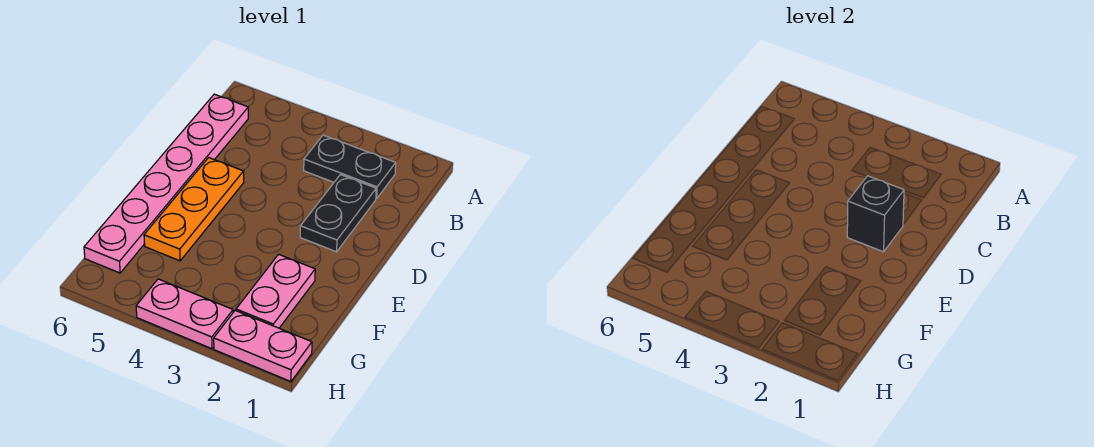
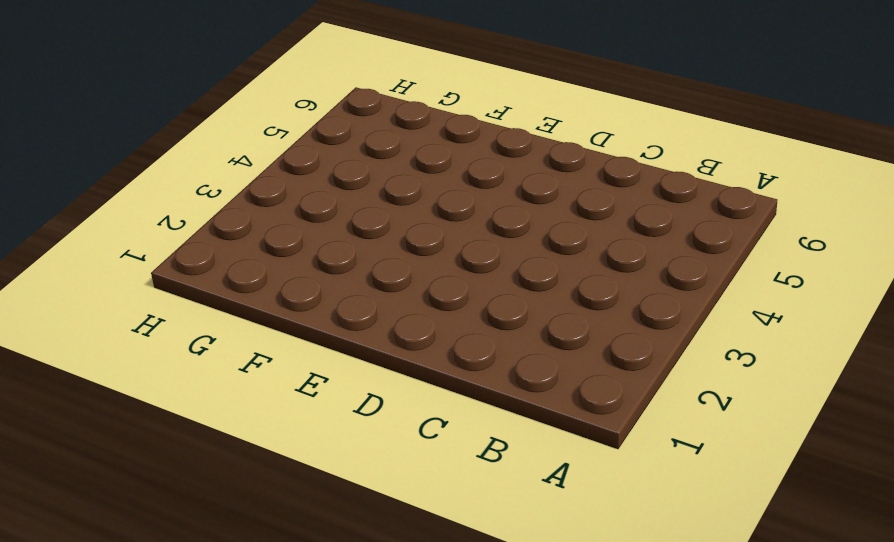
none -> black plate B2:B3 level 1
none -> pink plate B6:G6 level 1

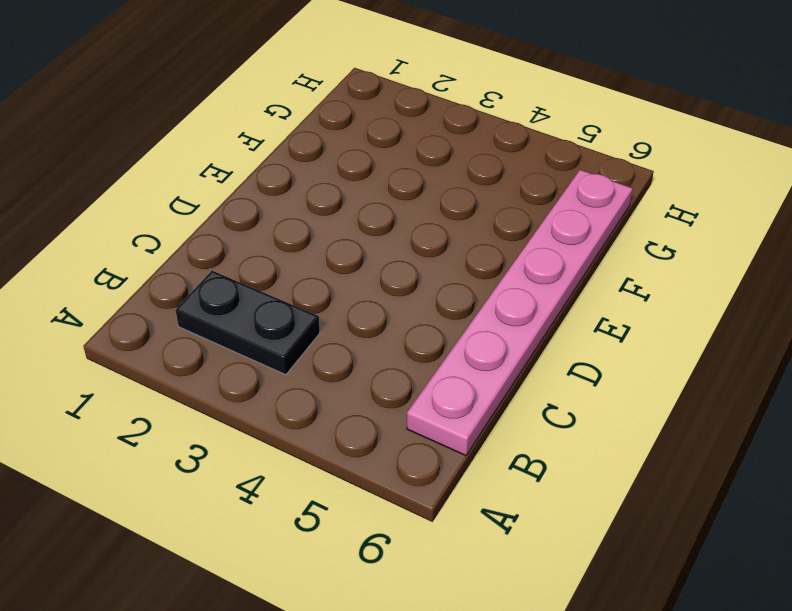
none -> black plate C2:D2 level 1
none -> orange plate D5:F5 level 1

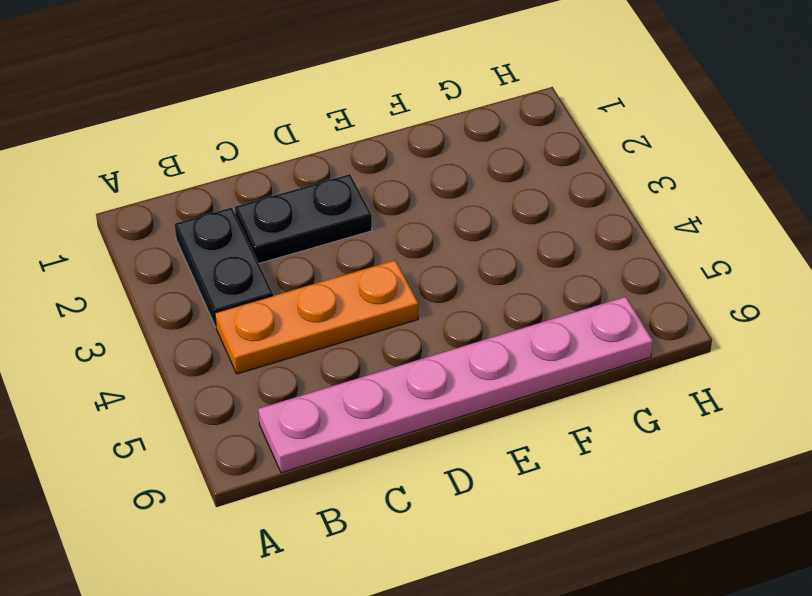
orange plate B4:D4 level 1 -> orange plate D5:F5 level 1
none -> pink plate F2:G2 level 1
none -> pink plate H1:H2 level 1

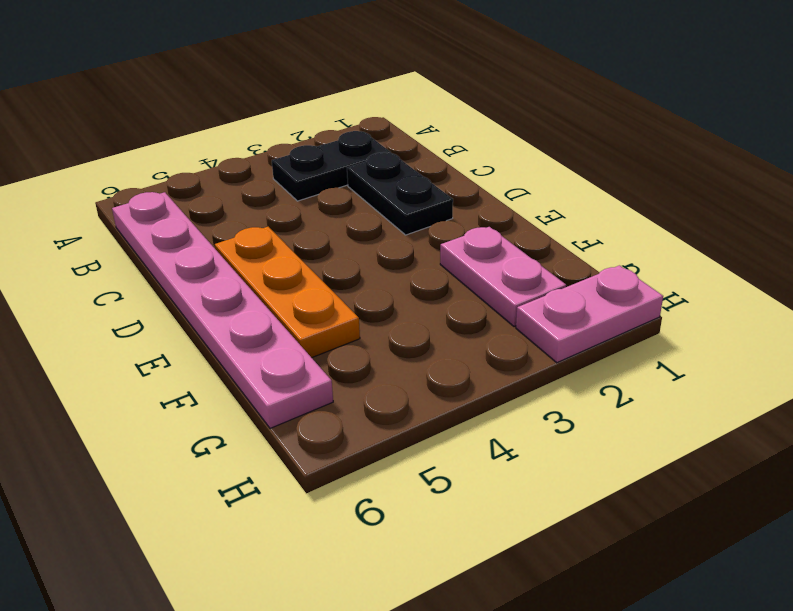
none -> pink plate H3:H4 level 1
none -> black brick D2 level 2

